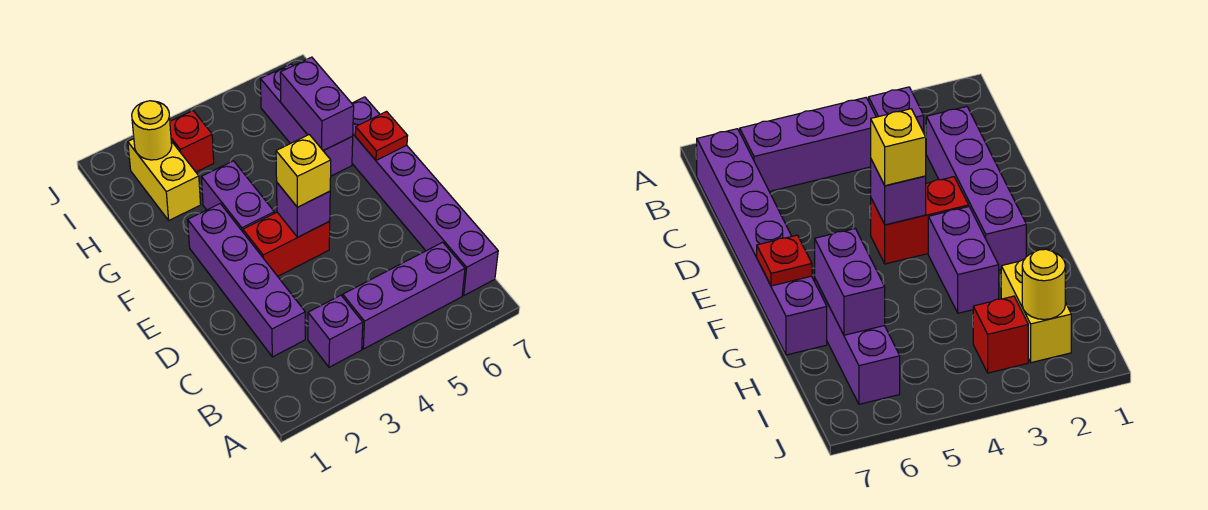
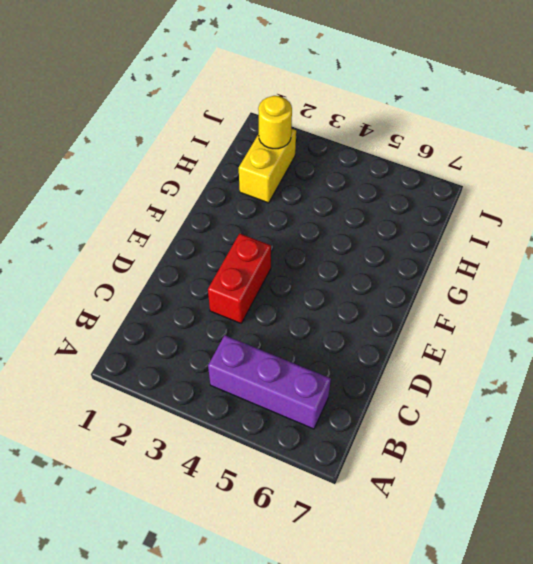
red brick D3:E3 level 1 -> red brick E3:E4 level 1
none -> purple brick B3 level 1
none -> purple brick B7:G7 level 1
none -> purple brick C2:F2 level 1

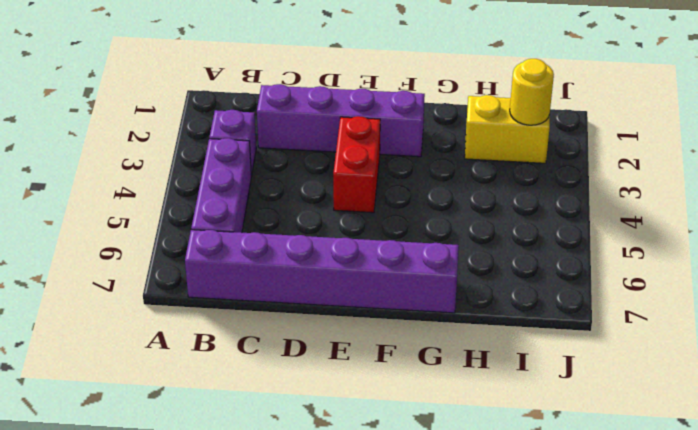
none -> purple brick F3:G3 level 1
none -> purple brick G6:I6 level 1
none -> red brick I3 level 1

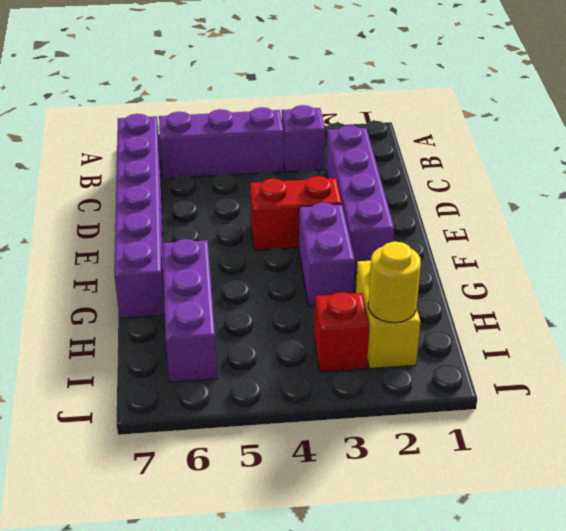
none -> purple brick E4 level 2
none -> red plate F7 level 2
none -> purple brick G6:H6 level 2

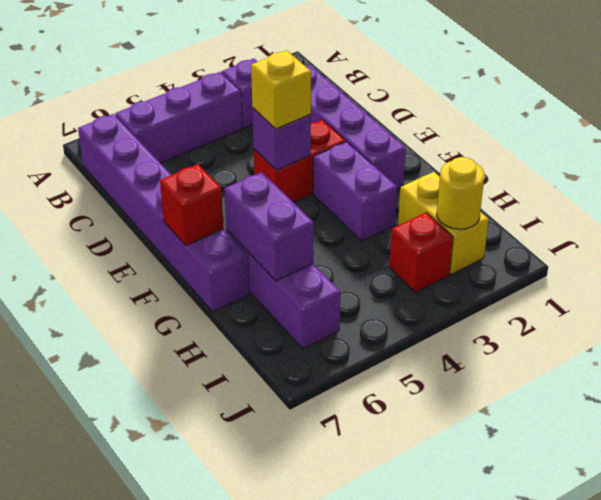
red brick F7 level 2 -> red plate F7 level 2

